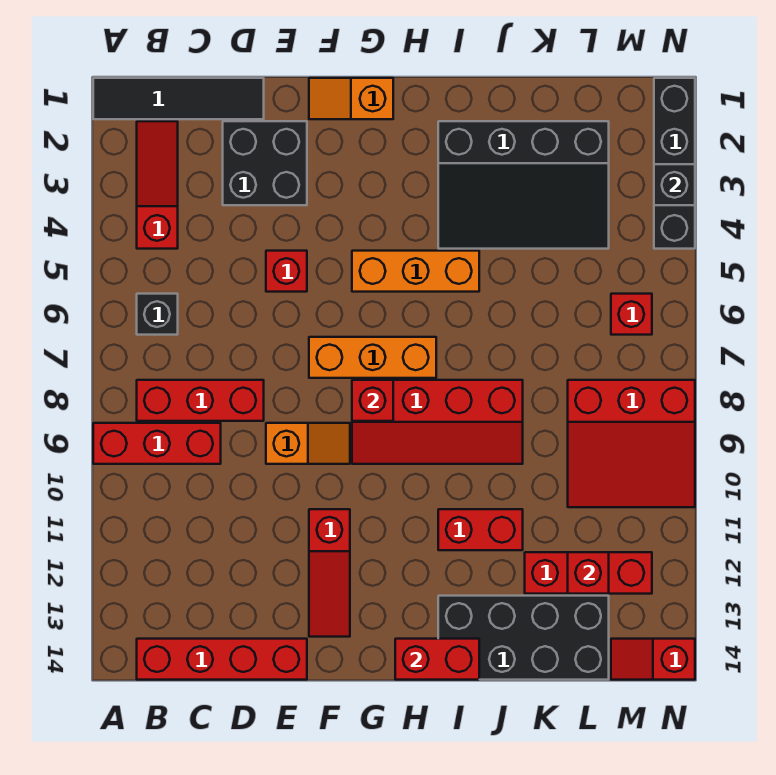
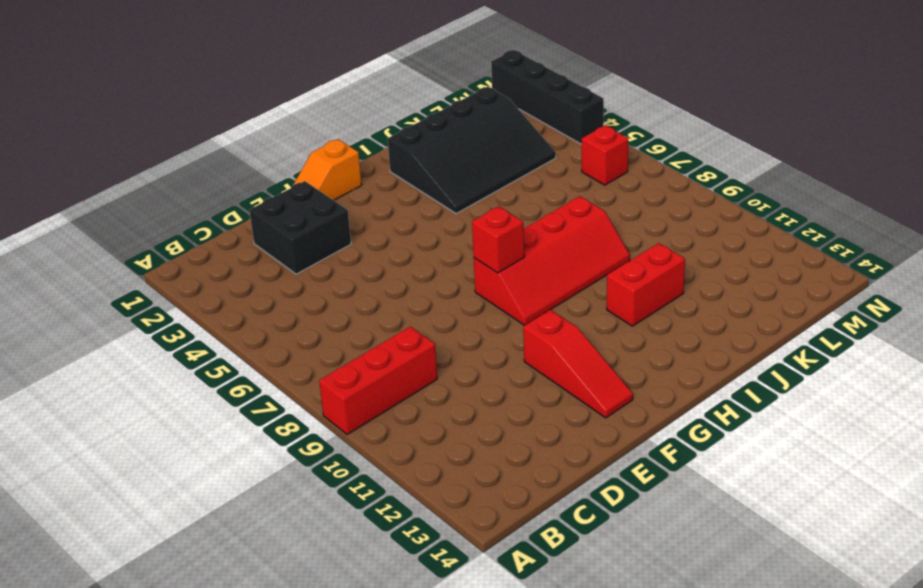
none -> black tile A1:D1 level 1
none -> red slope B2:B4 level 1 top 4
none -> black brick B6 level 1

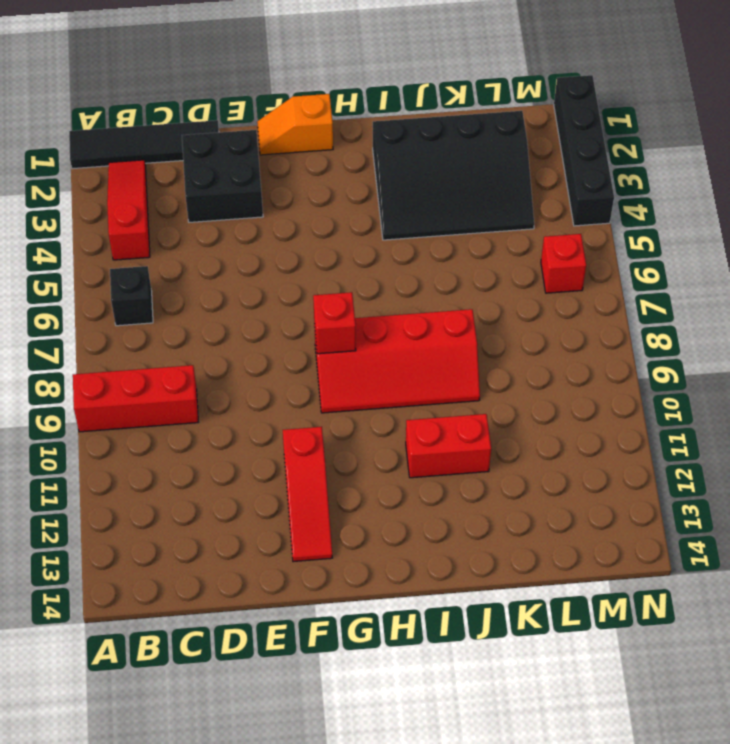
none -> red brick B8:D8 level 1
none -> red brick B14:E14 level 1
none -> red brick E5 level 1

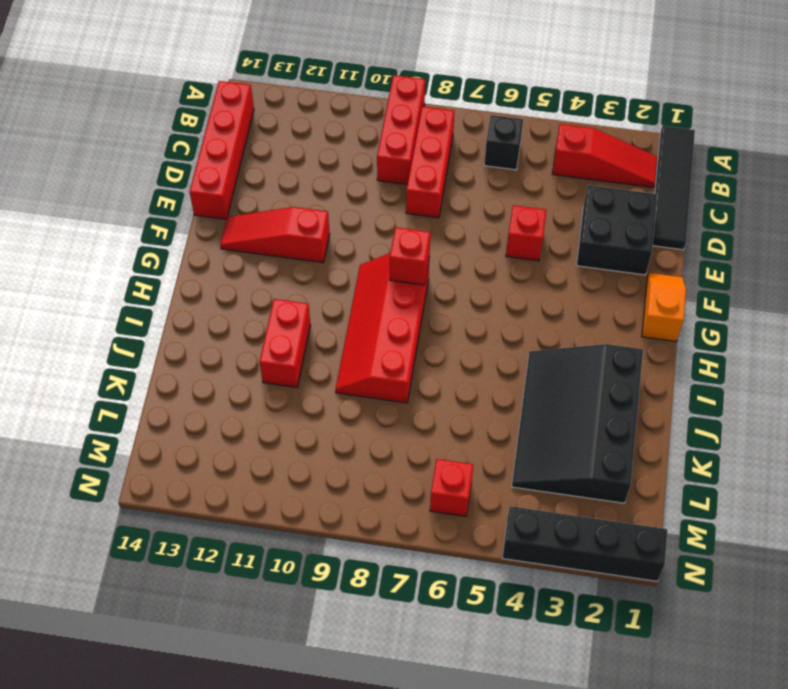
none -> orange slope E9:F9 level 1 top E
none -> orange brick F7:H7 level 1
none -> orange brick G5:I5 level 1

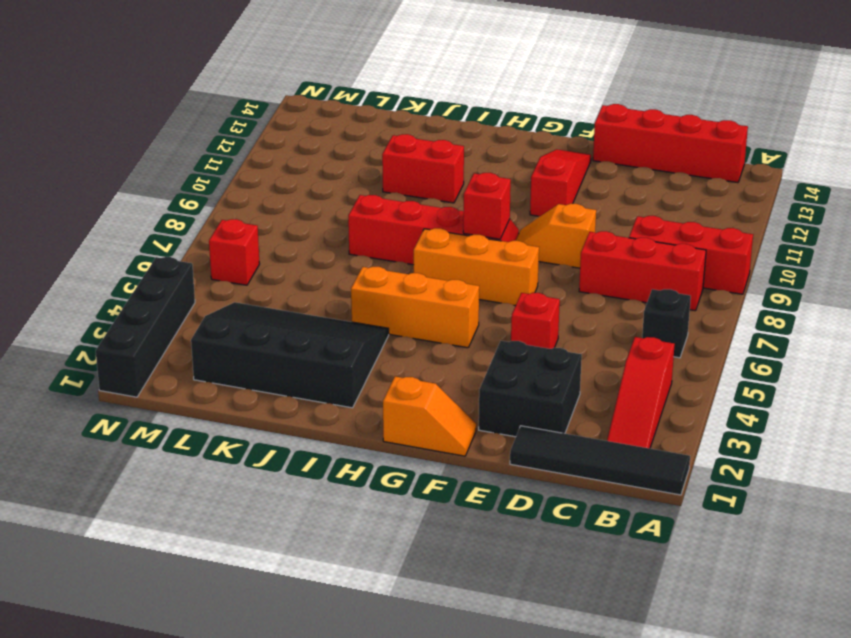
none -> black brick I13:L14 level 1
none -> red brick K12:M12 level 1
none -> red slope L8:N10 level 1 top 8

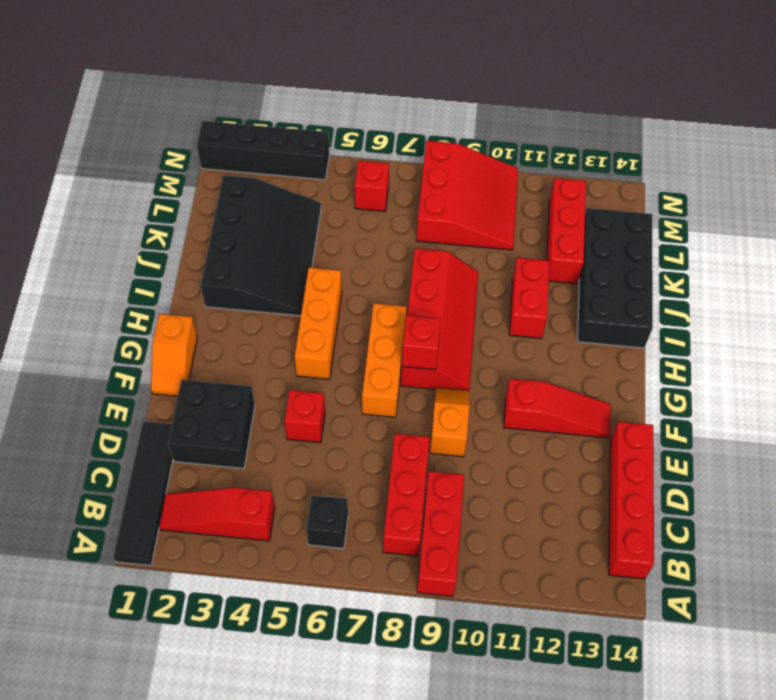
none -> red slope M14:N14 level 1 top N
none -> red brick H14:I14 level 2
none -> red brick L12 level 2

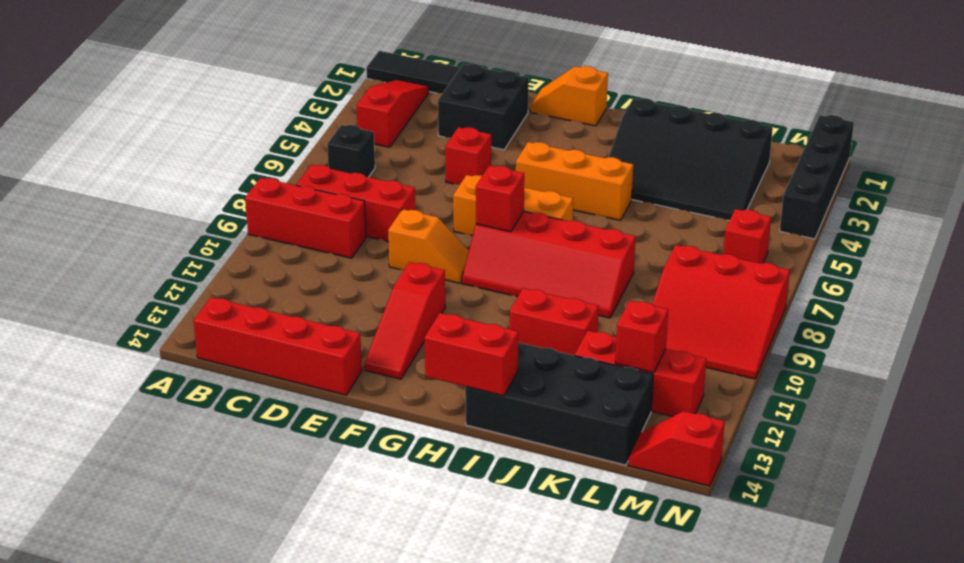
none -> black brick N3 level 2

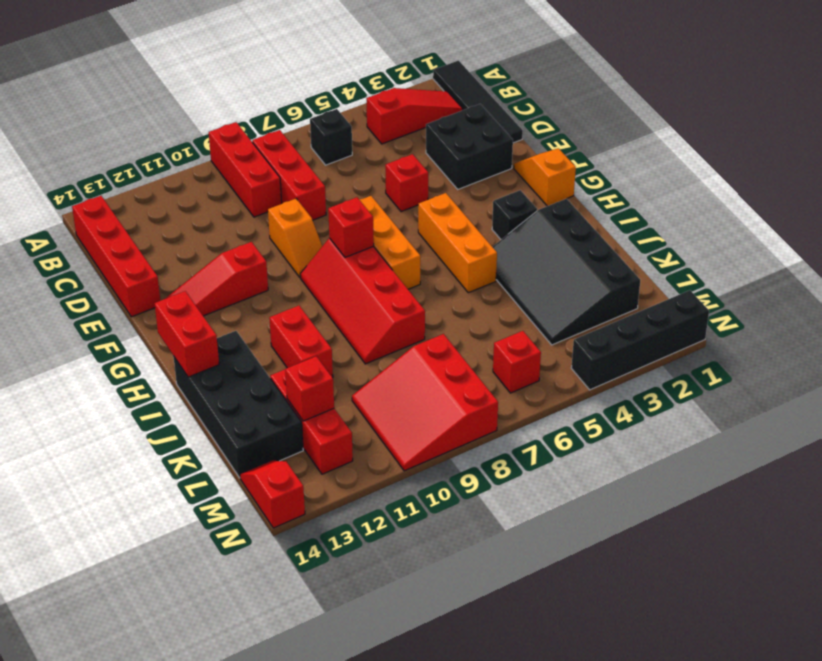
black brick H3 level 1 -> black brick N3 level 2

